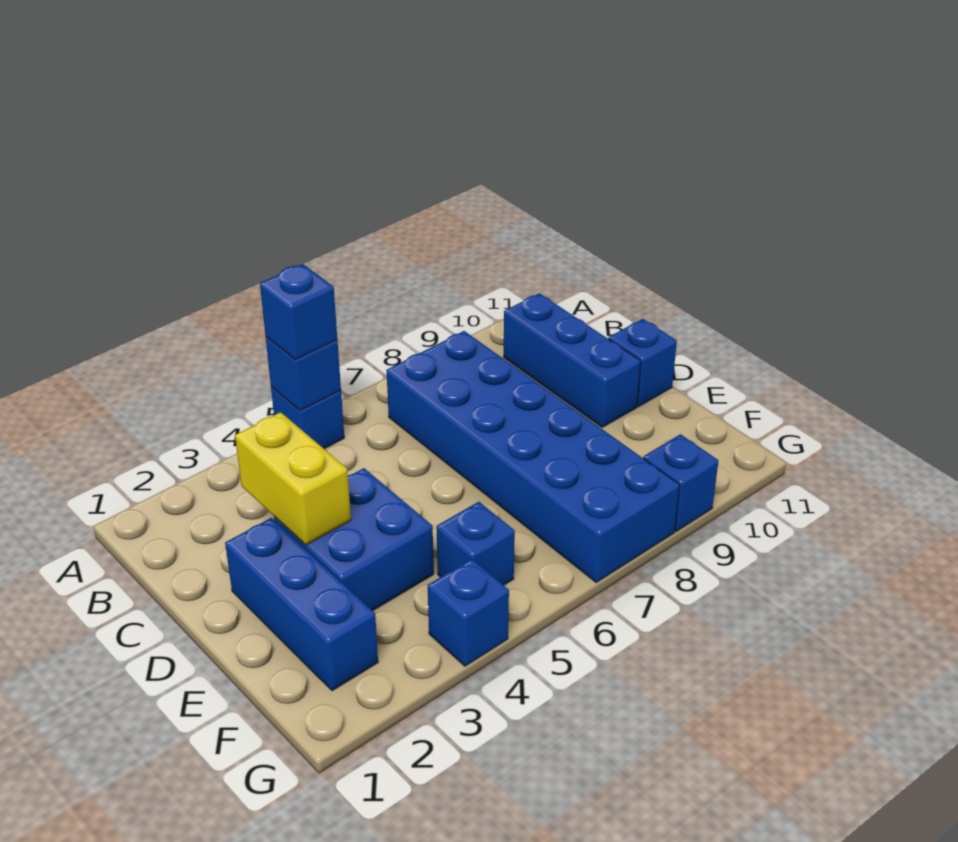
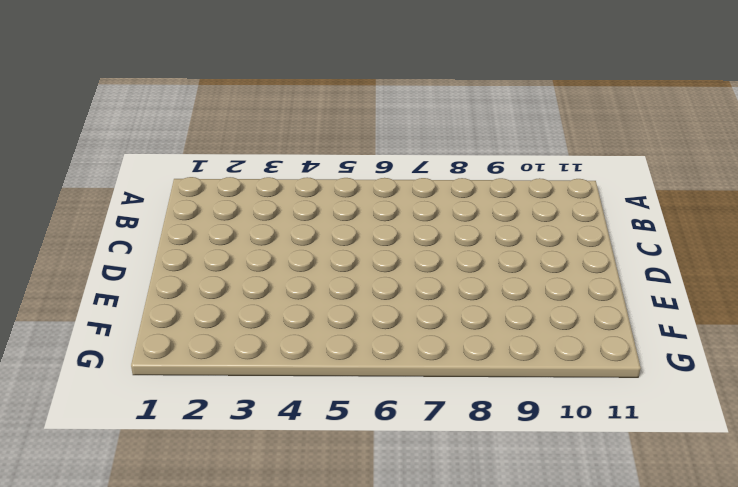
none -> blue brick A5 level 1
none -> blue brick B7:G8 level 1
none -> blue brick B10:D10 level 1

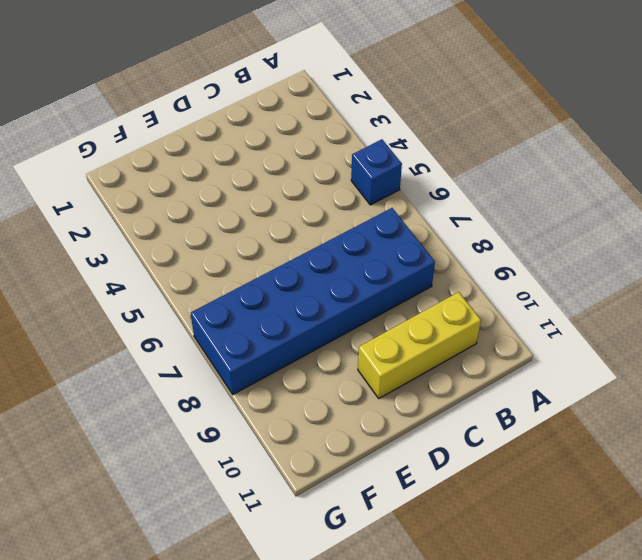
yellow brick B10:D10 level 1 -> blue brick B10:D10 level 1
none -> blue brick D2:F2 level 1
none -> blue brick D3:E4 level 1
none -> blue brick D11 level 1

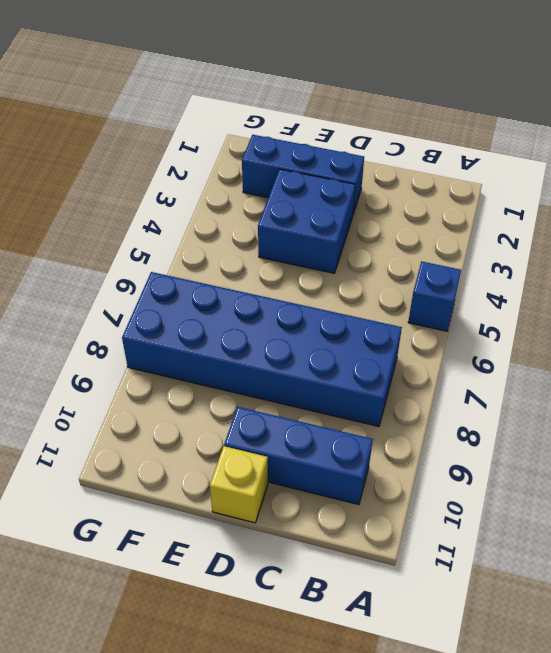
yellow brick D11 level 1 -> blue brick D11 level 1
none -> blue brick F5 level 1
none -> blue brick G4 level 1
none -> blue brick G9 level 1

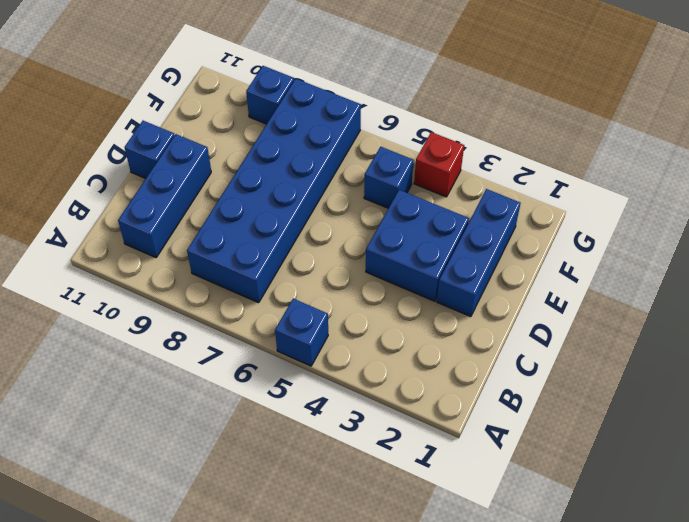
red brick G4 level 1 -> blue brick G4 level 1
none -> blue brick A5 level 2
none -> yellow brick C3:D3 level 2
none -> blue brick A5 level 3

